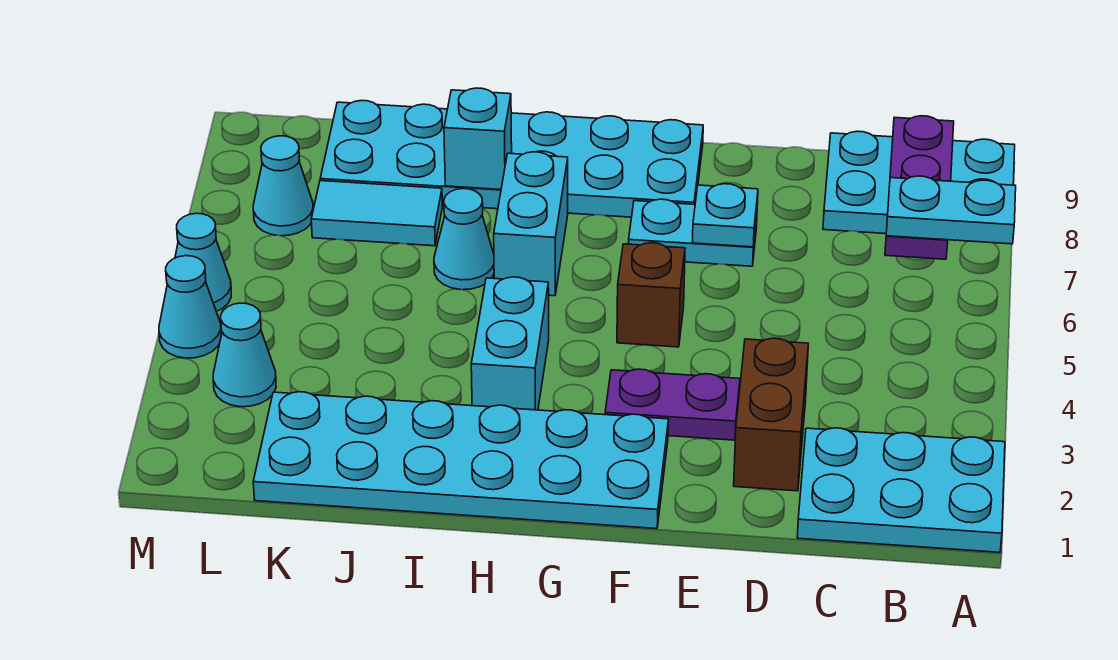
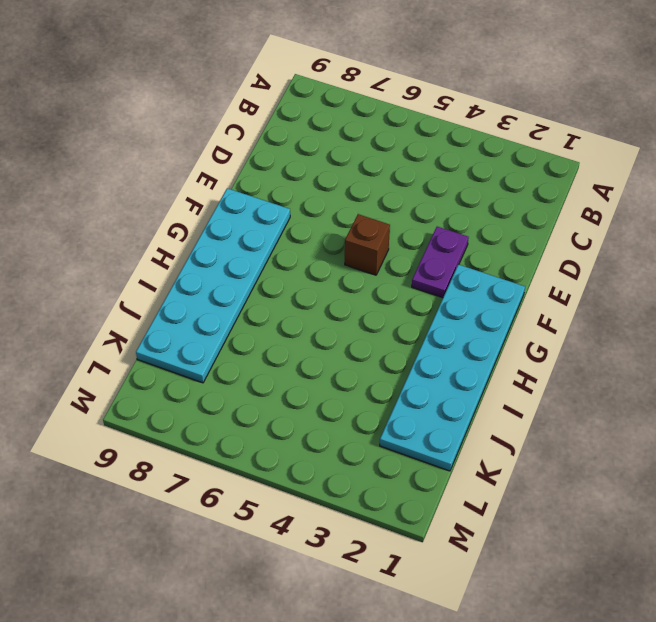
none -> cyan plate A1:C2 level 1
none -> cyan plate A8:C9 level 1
none -> brown brick D2:D3 level 1

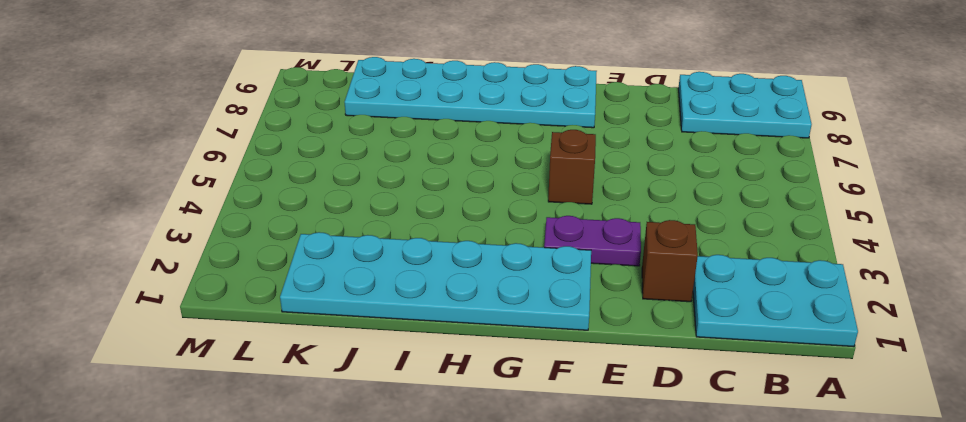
brown brick D2 level 1 -> brown brick D2:D3 level 1
none -> cyan plate E7:F7 level 1
none -> cyan brick H3:H4 level 1
none -> cyan brick H6:H7 level 1

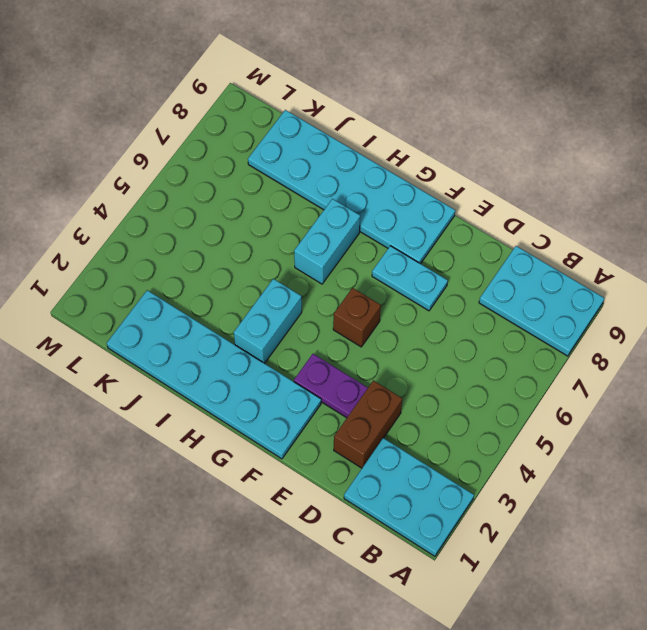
none -> cyan cone I6 level 1
none -> cyan tile J7:K7 level 1
none -> cyan cone L3 level 1

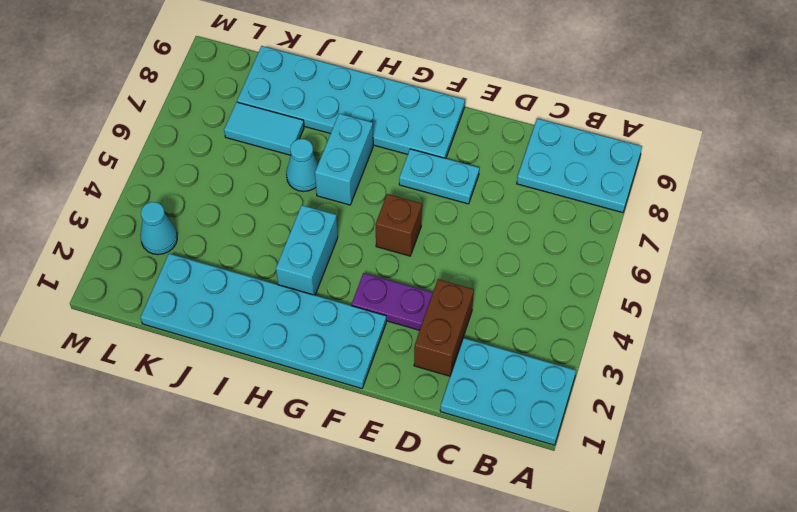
none -> cyan cone L7 level 1
none -> cyan cone M4 level 1
none -> cyan cone M5 level 1

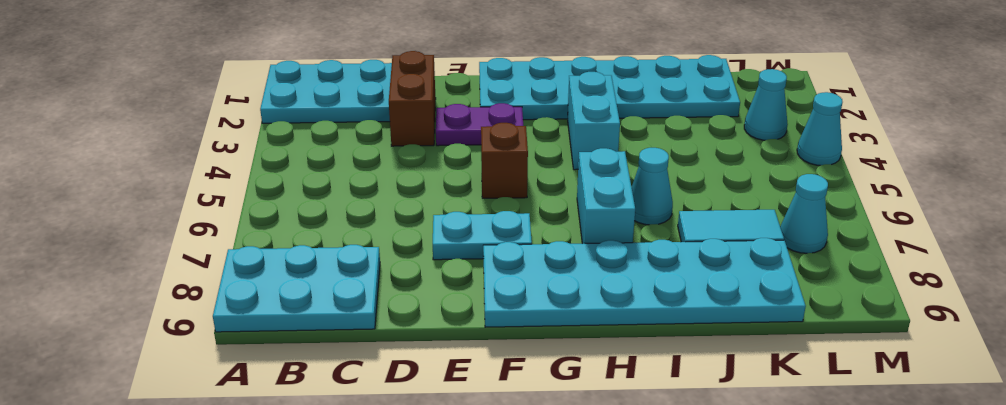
none -> cyan cone M5 level 1
none -> purple plate B7:B9 level 2
none -> cyan plate E7 level 2

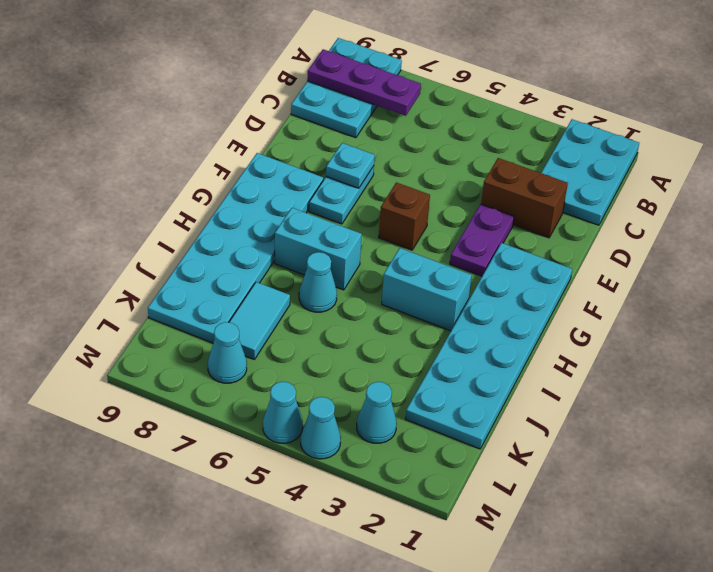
none -> cyan brick I8 level 2
none -> cyan plate A7:B7 level 3

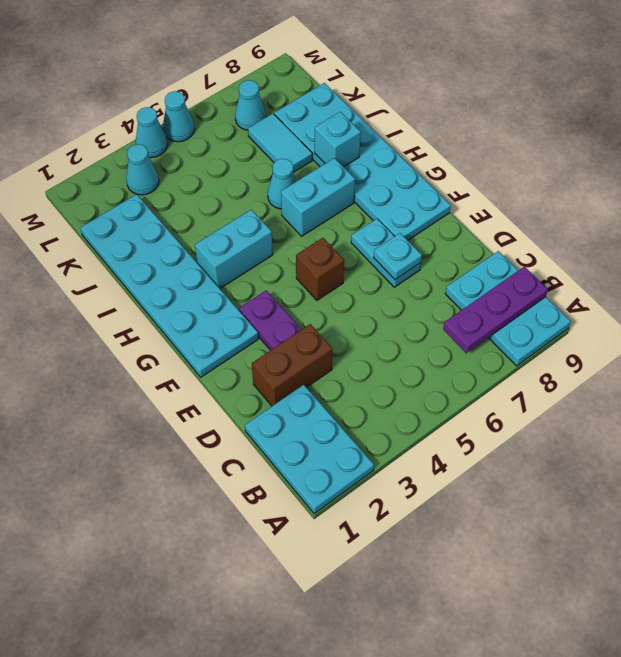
none -> cyan plate A7:B7 level 3

